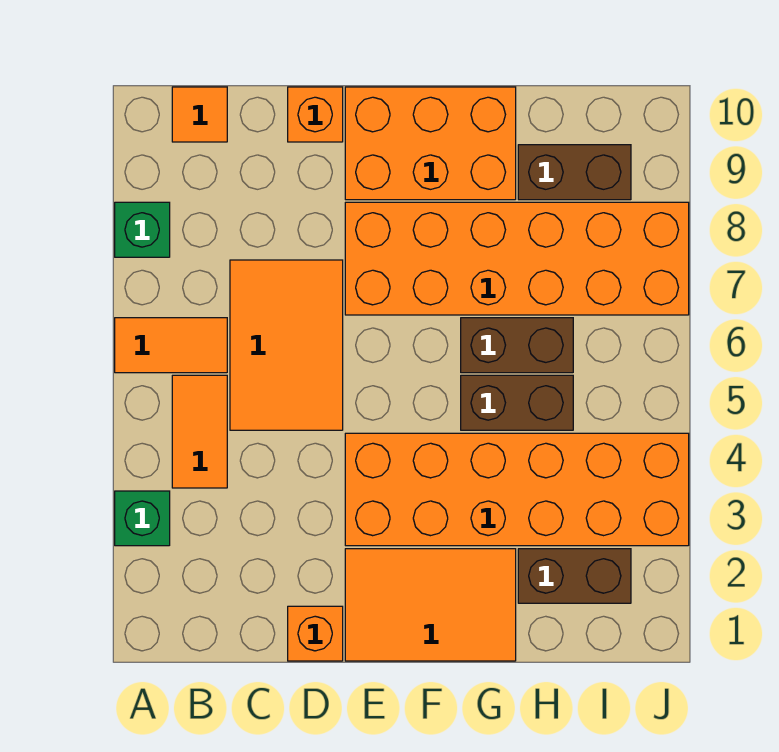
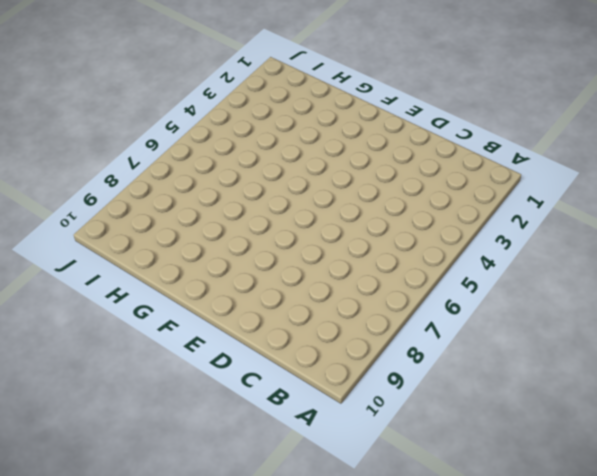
none -> green brick A3 level 1
none -> orange tile A6:B6 level 1
none -> green brick A8 level 1

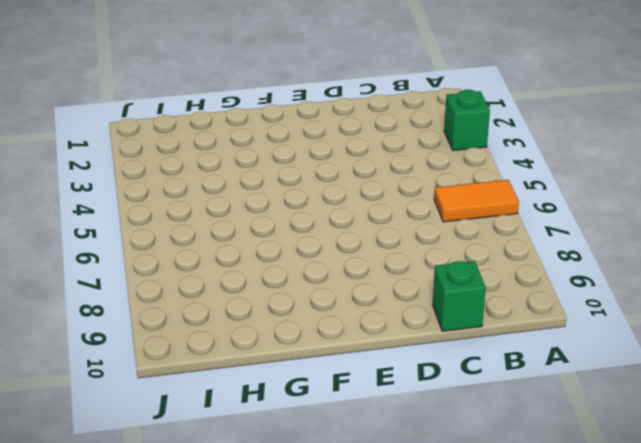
green brick C10 level 1 -> green brick A8 level 1
none -> orange tile B4:B5 level 1
none -> orange tile B10 level 1
none -> orange tile C5:D7 level 1

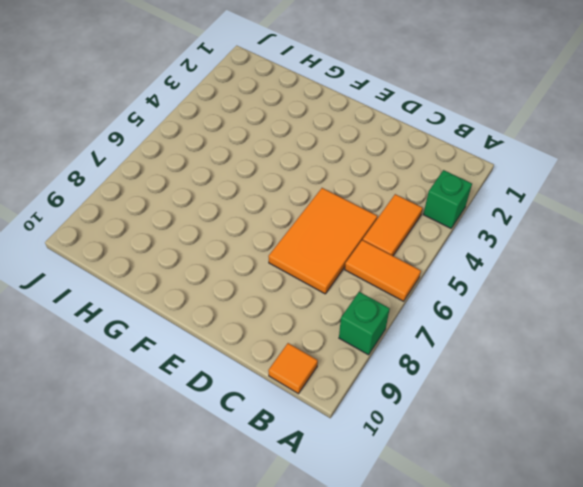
none -> orange brick D1 level 1
none -> orange brick D10 level 1
none -> orange tile E1:G2 level 1

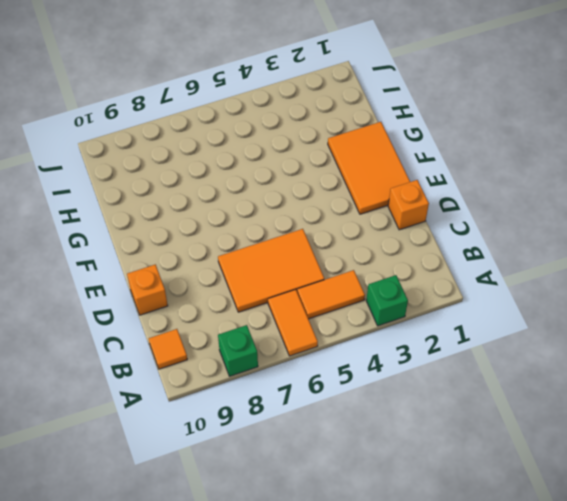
none -> orange brick E3:J4 level 1
none -> orange brick E7:J8 level 1
none -> orange brick E9:G10 level 1

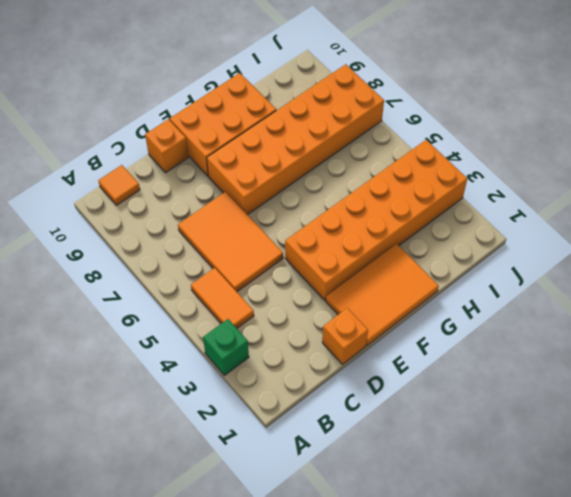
none -> orange tile A6:B6 level 1
none -> green brick A8 level 1
none -> brown brick G5:H5 level 1

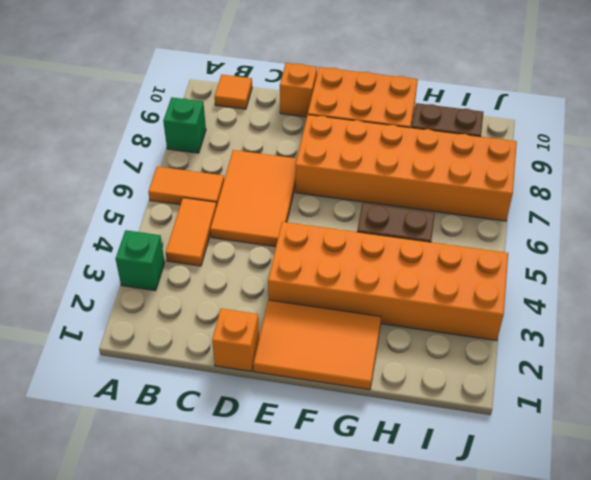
none -> brown brick G6:H6 level 1
none -> brown brick H2:I2 level 1

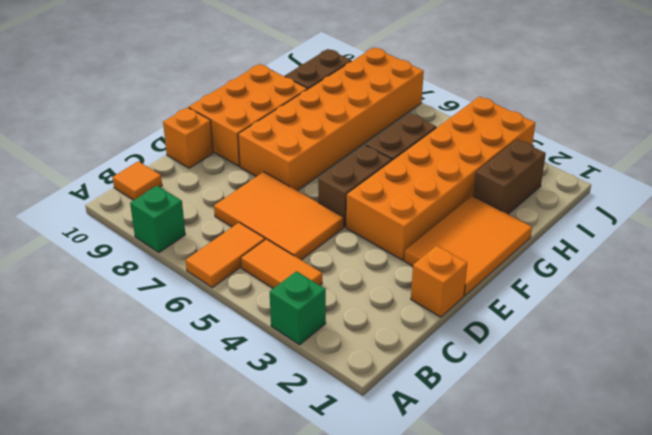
brown brick E5:F5 level 1 -> brown brick G6:H6 level 1

